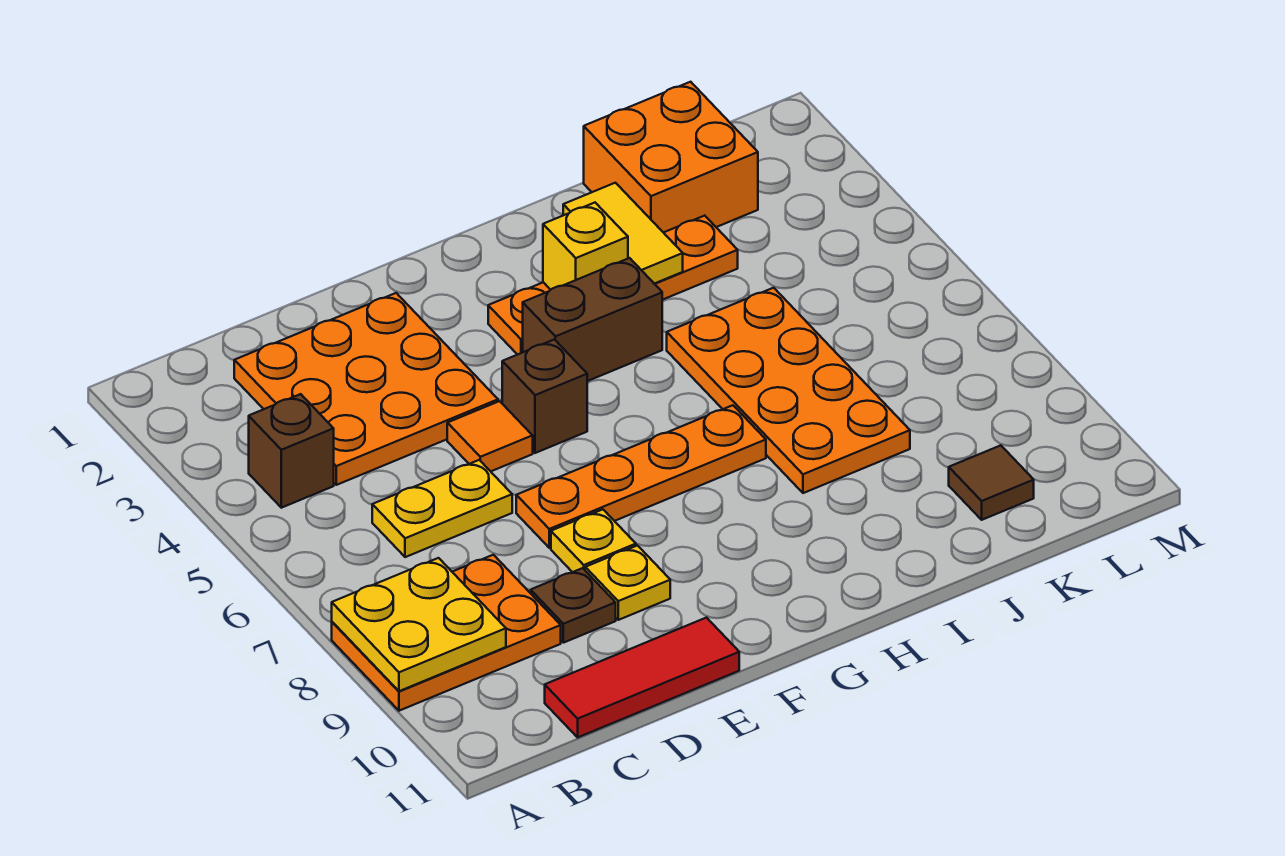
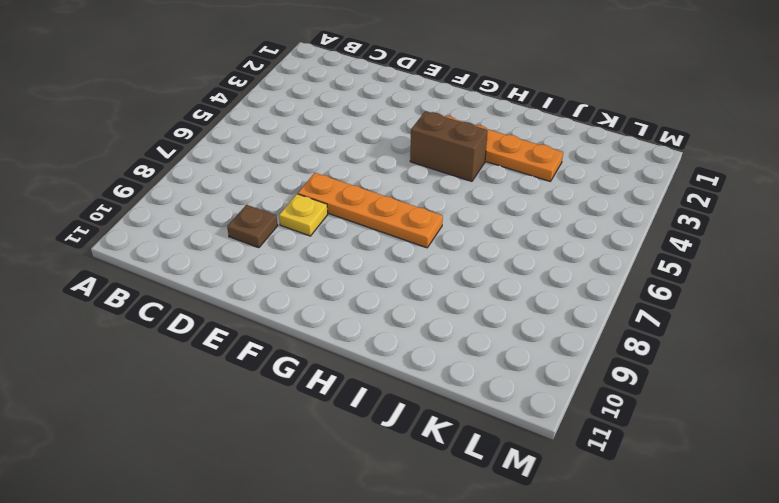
none -> orange plate A8:C9 level 1
none -> brown brick B4 level 1
none -> orange plate C2:E4 level 1

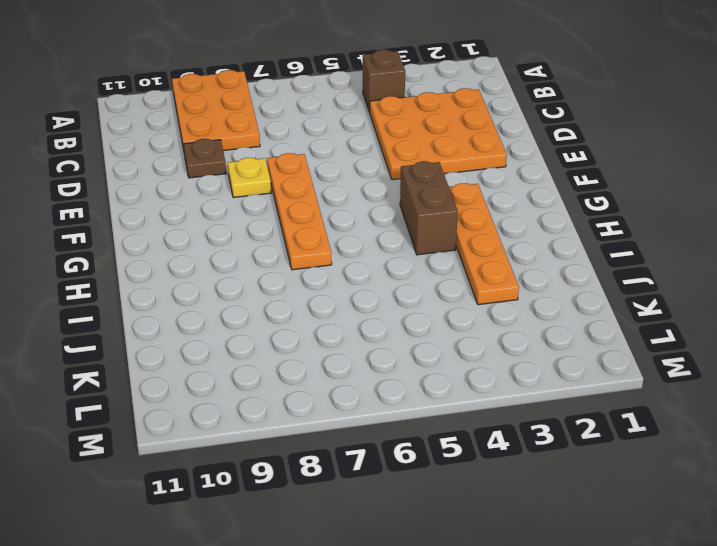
none -> yellow plate C6:D6 level 1
none -> red tile C11:E11 level 1
none -> orange tile E5 level 1

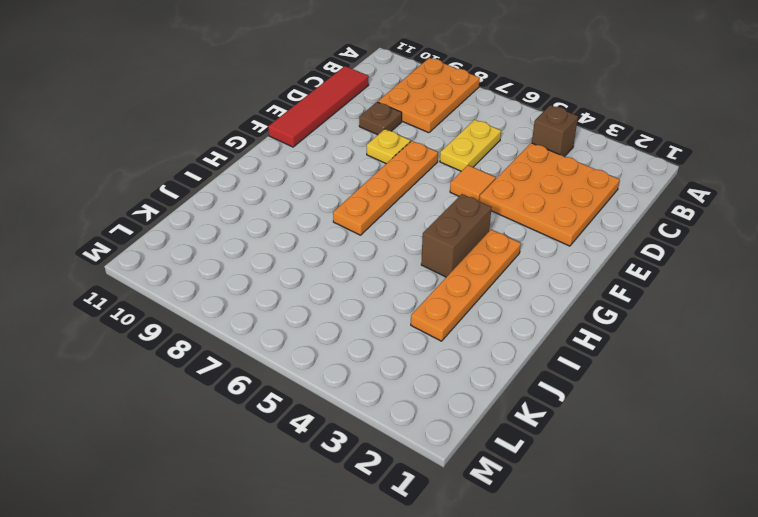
red tile C11:F11 level 1 -> red tile C11:E11 level 1
none -> yellow plate E9 level 1
none -> brown brick F5 level 1
none -> orange plate I5:J8 level 1

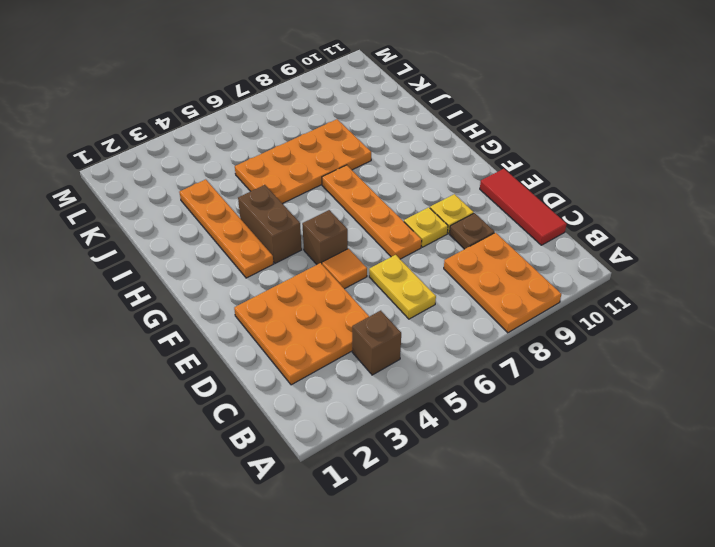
none -> orange brick J1:K2 level 1
none -> brown tile K10 level 1
none -> yellow plate A8:B9 level 2

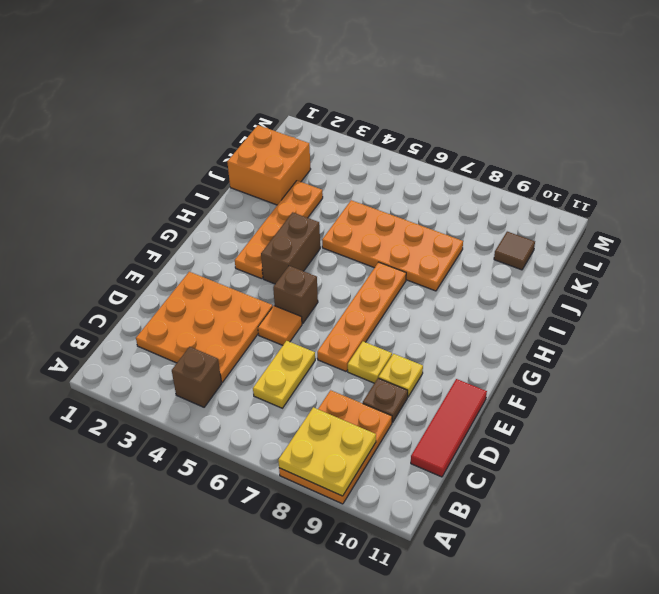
none -> yellow brick H3 level 2
none -> yellow tile I2:I3 level 2

